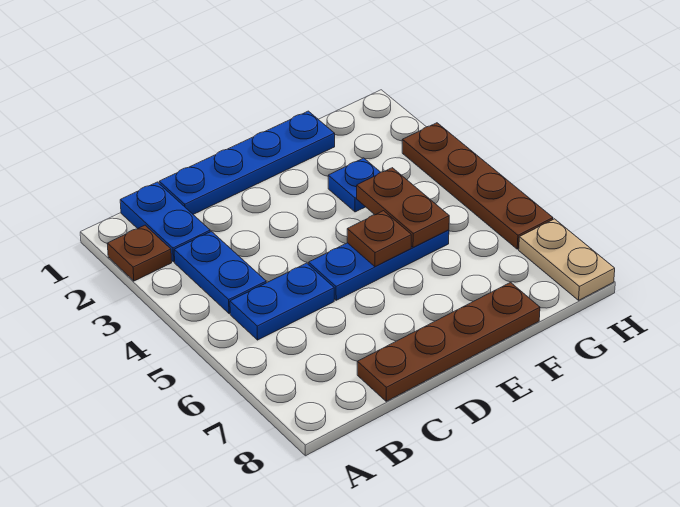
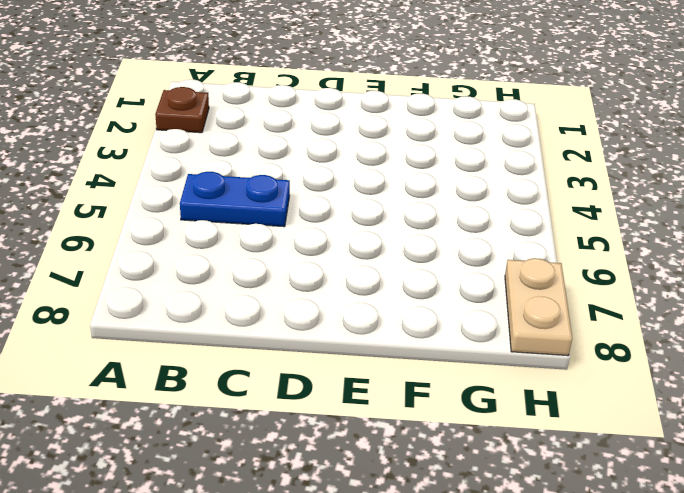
none -> blue plate B1:B2 level 1
none -> blue plate B3:B4 level 1
none -> blue plate C1:F1 level 1

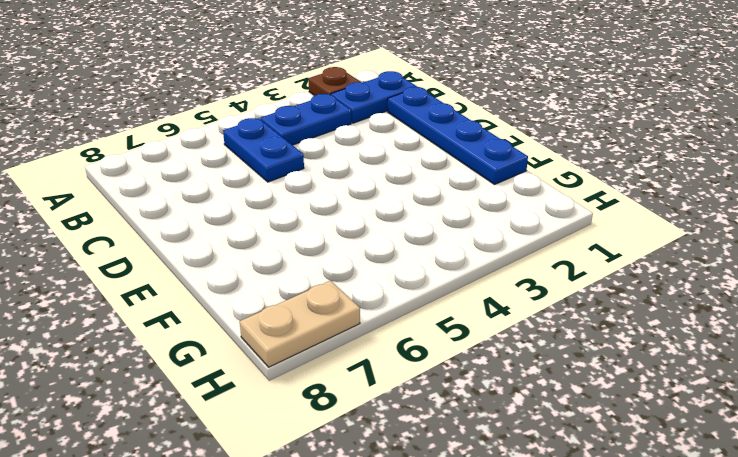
none -> brown plate C8:F8 level 1
none -> blue plate D5:F5 level 1
none -> blue plate F3 level 1

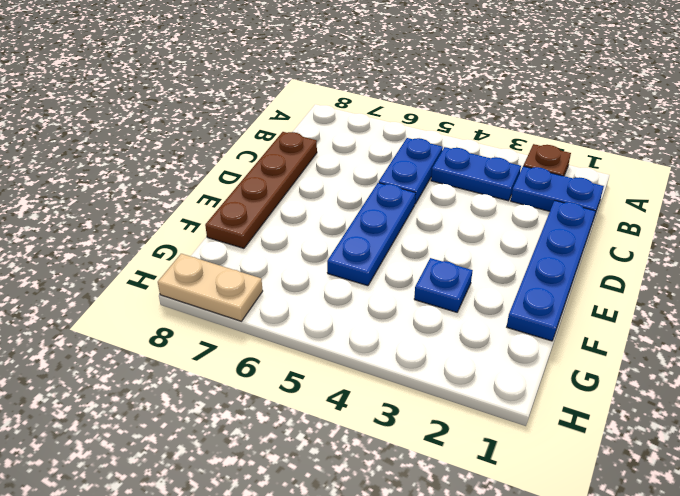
none -> brown plate H3:H6 level 1
none -> brown plate E5 level 2
none -> brown plate F4:F5 level 2

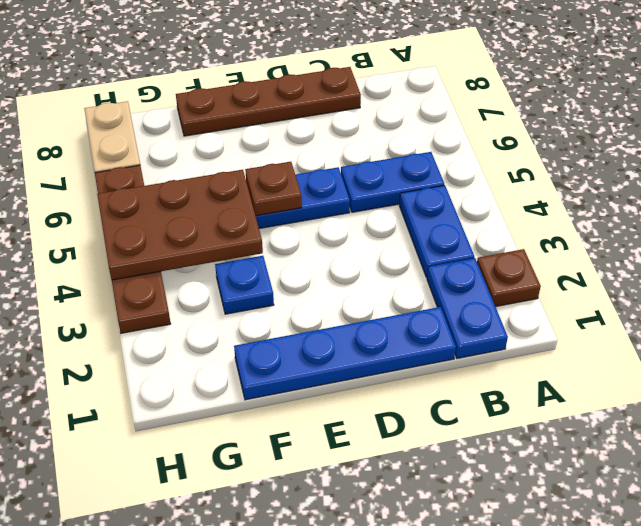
brown plate F4:H5 level 2 -> brown plate F4:F5 level 2

